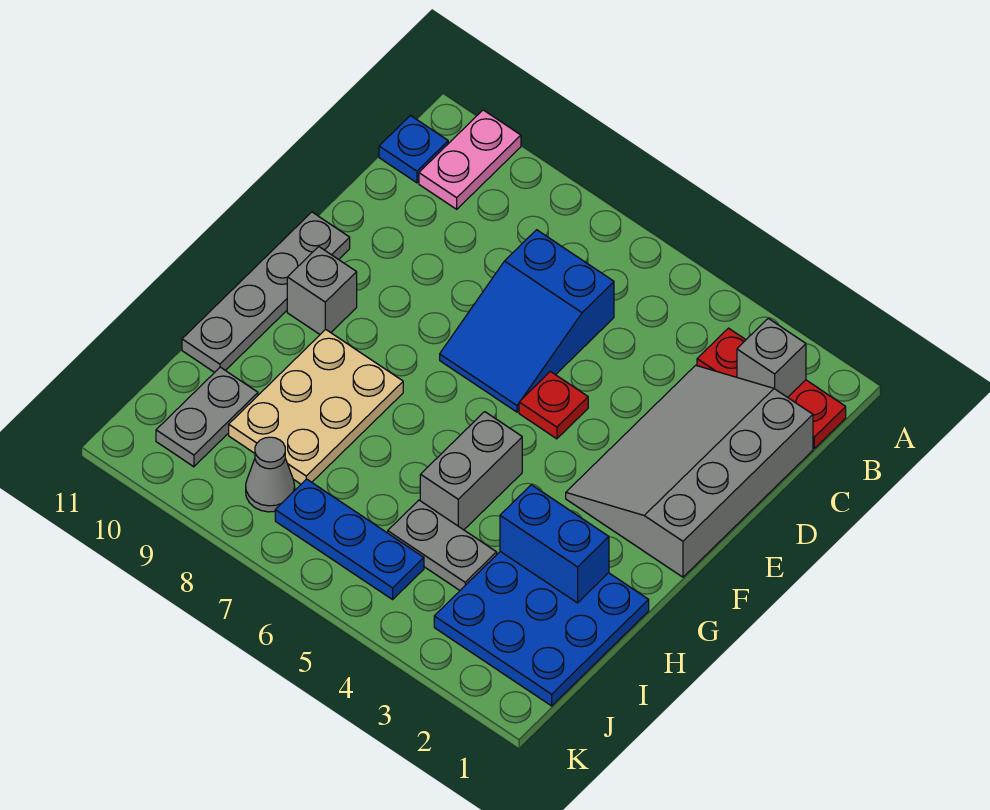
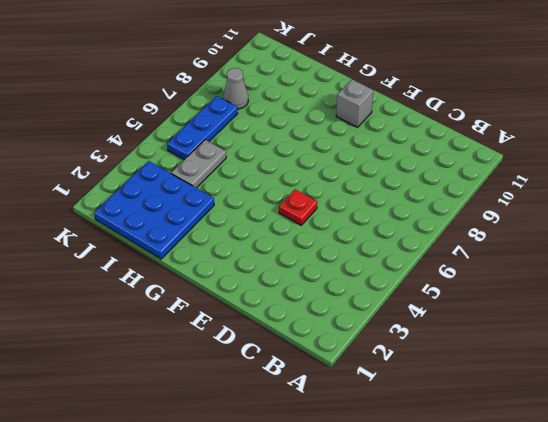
none -> pink plate A10:B10 level 1
none -> red plate B1:B3 level 1
none -> blue plate B11 level 1

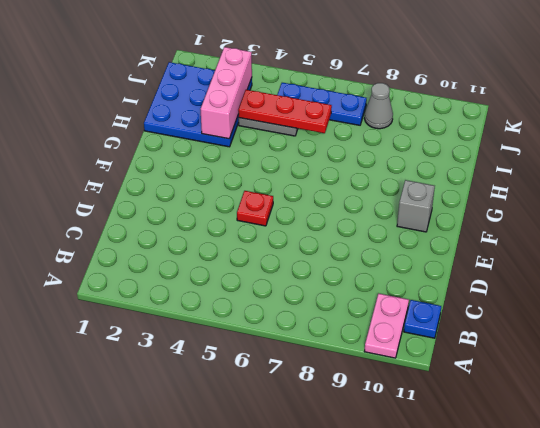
pink brick H3:J3 level 2 -> blue brick H2:H3 level 2
red plate I4:I6 level 2 -> red plate B1:B3 level 1
none -> grey slope C1:F3 level 1 top 1
none -> blue slope C6:E7 level 1 top C
none -> grey plate E11:H11 level 1

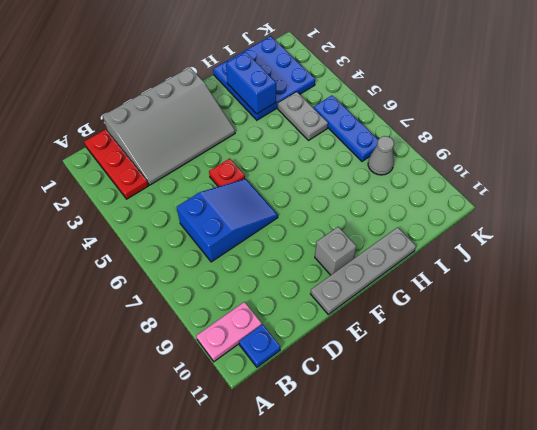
none -> grey brick G5:H5 level 1
none -> tan plate G8:I9 level 1
none -> grey plate I10:J10 level 1

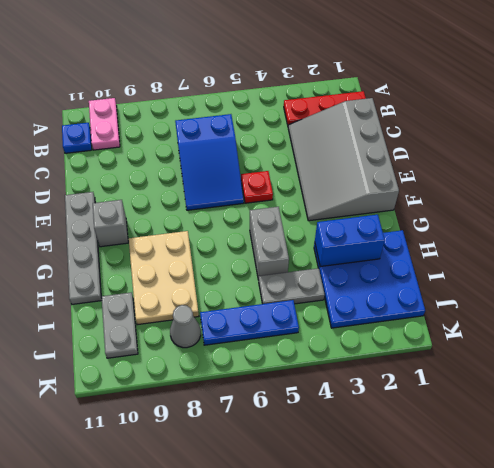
none -> grey brick B2 level 2

